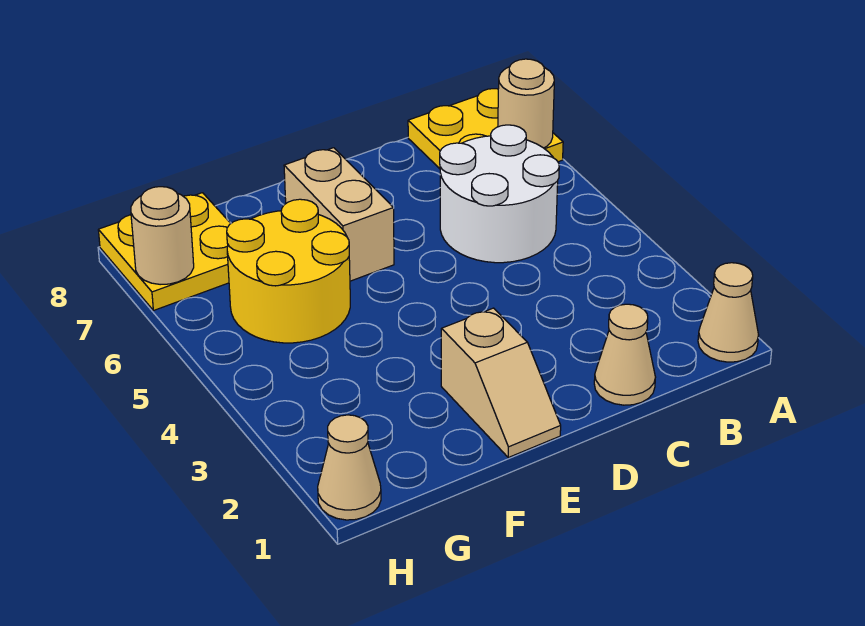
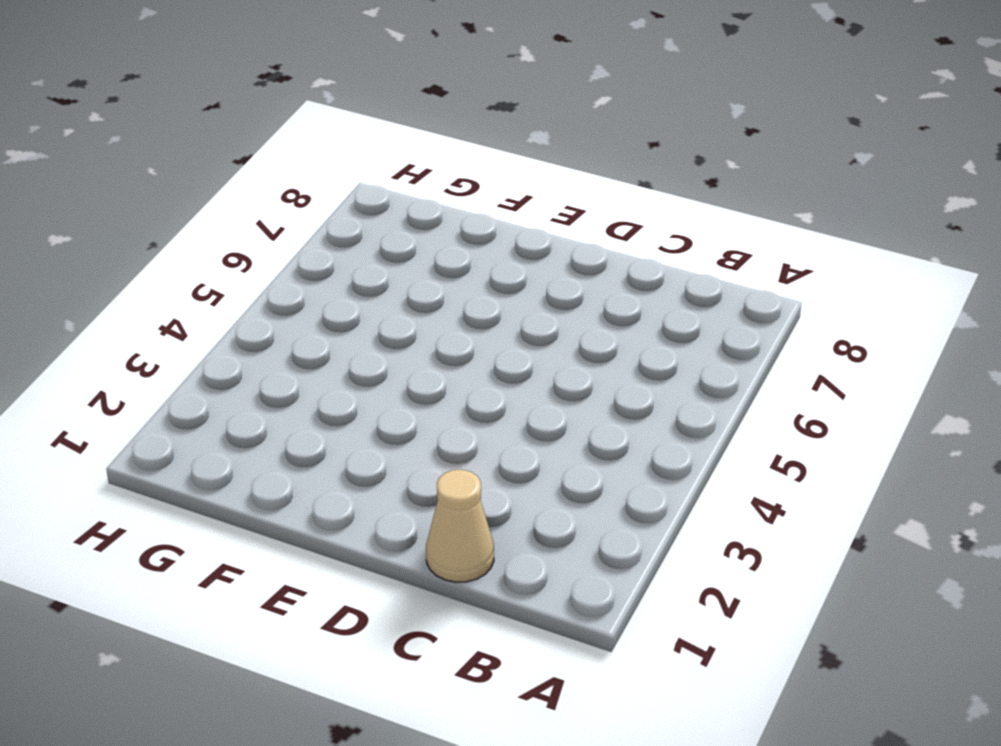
none -> tan cone A1 level 1
none -> yellow plate A7:B8 level 1

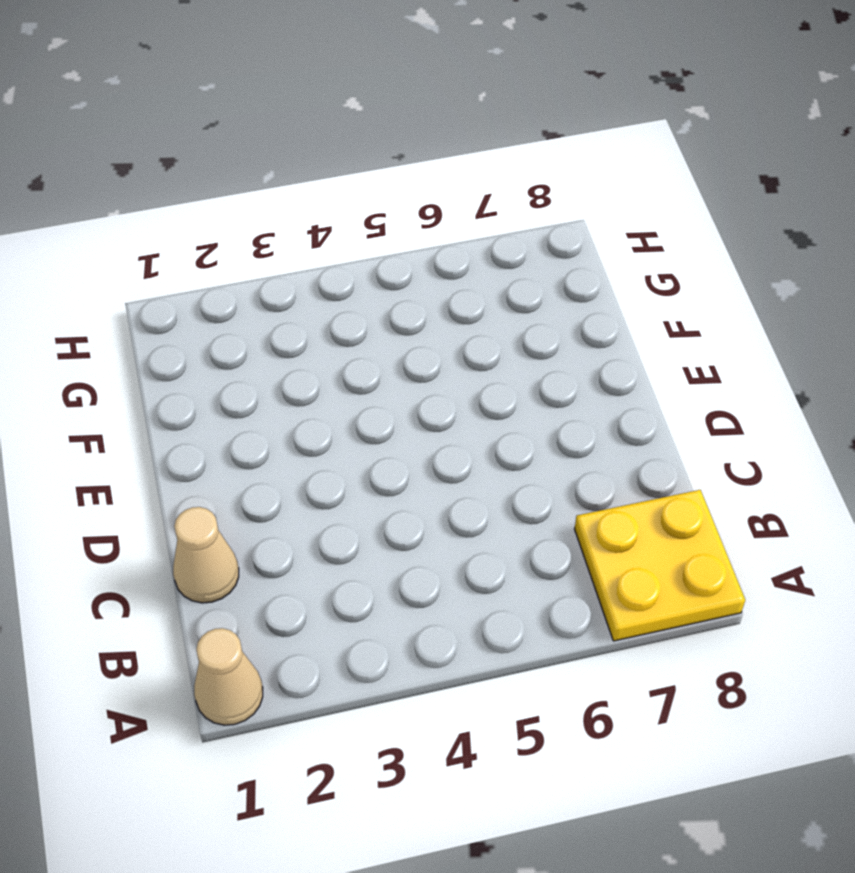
none -> white round brick B5:C6 level 1
none -> tan slope E1:E2 level 1 top 2

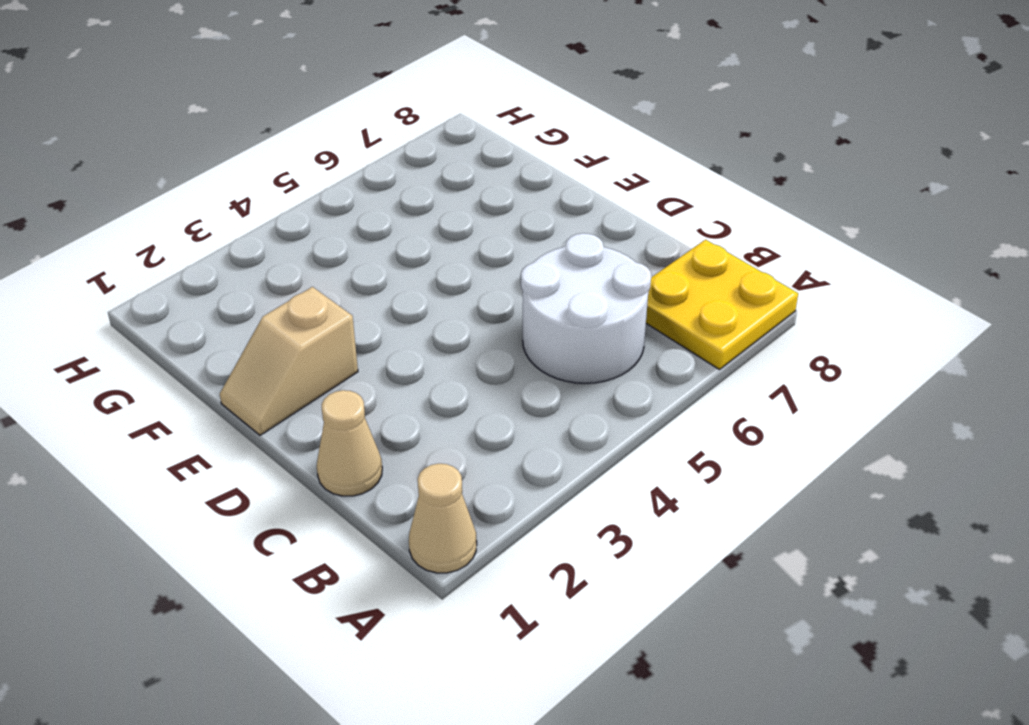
none -> tan brick E6:E7 level 1
none -> yellow round brick F5:G6 level 1

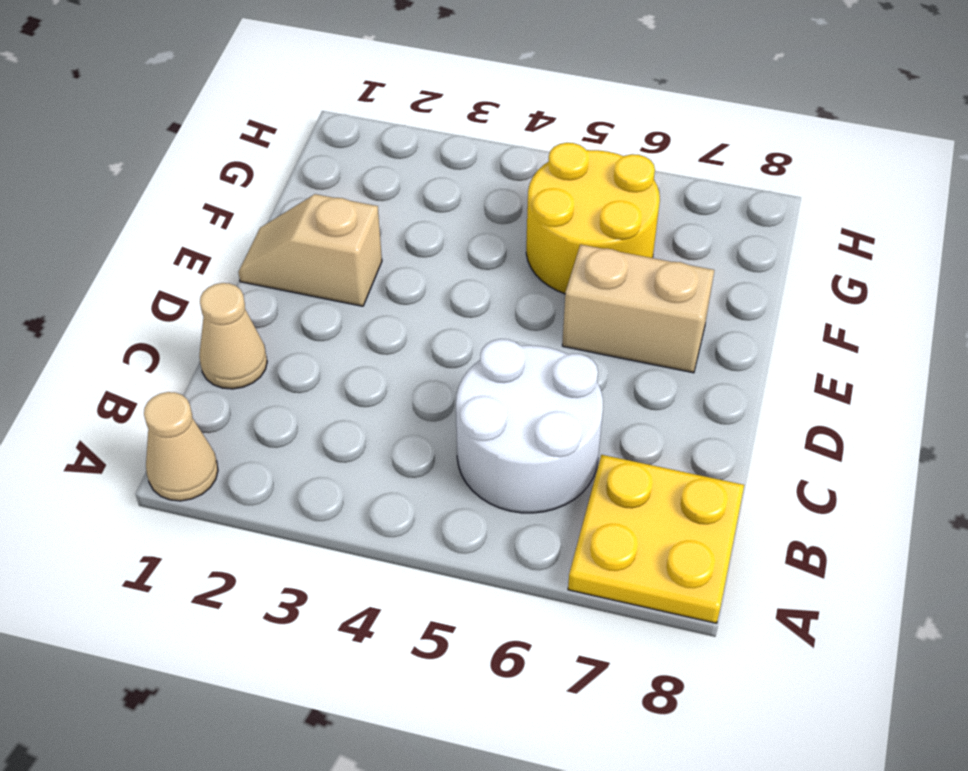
none -> yellow plate G7:H8 level 1
none -> tan cone H1 level 1

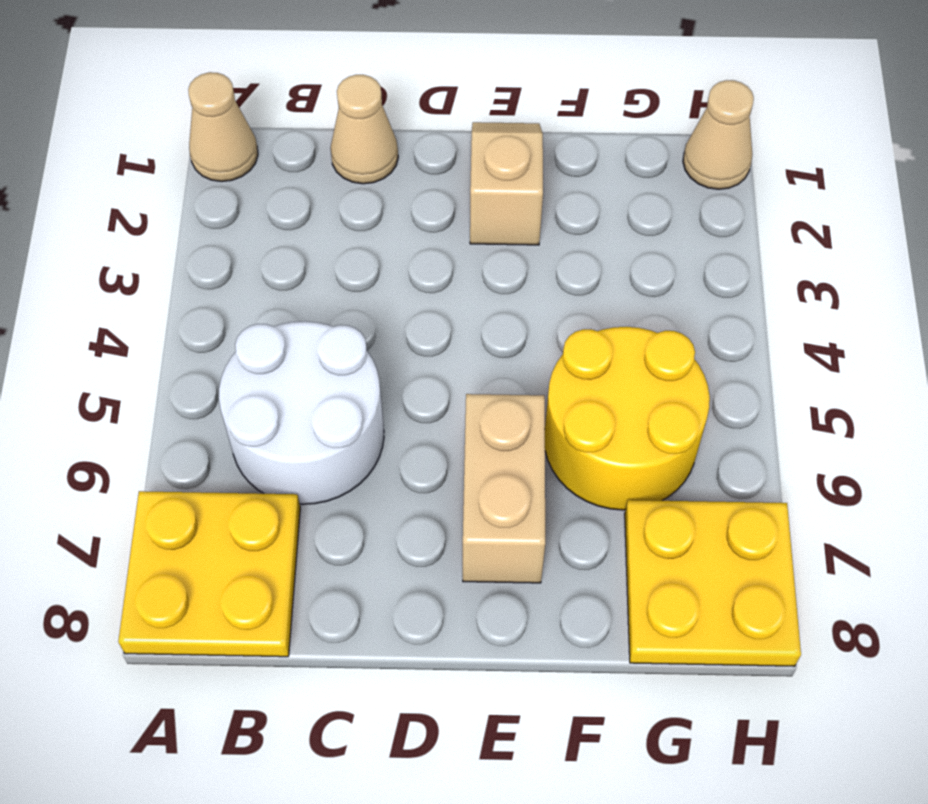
none -> tan round brick A7 level 2
none -> tan round brick H7 level 2

